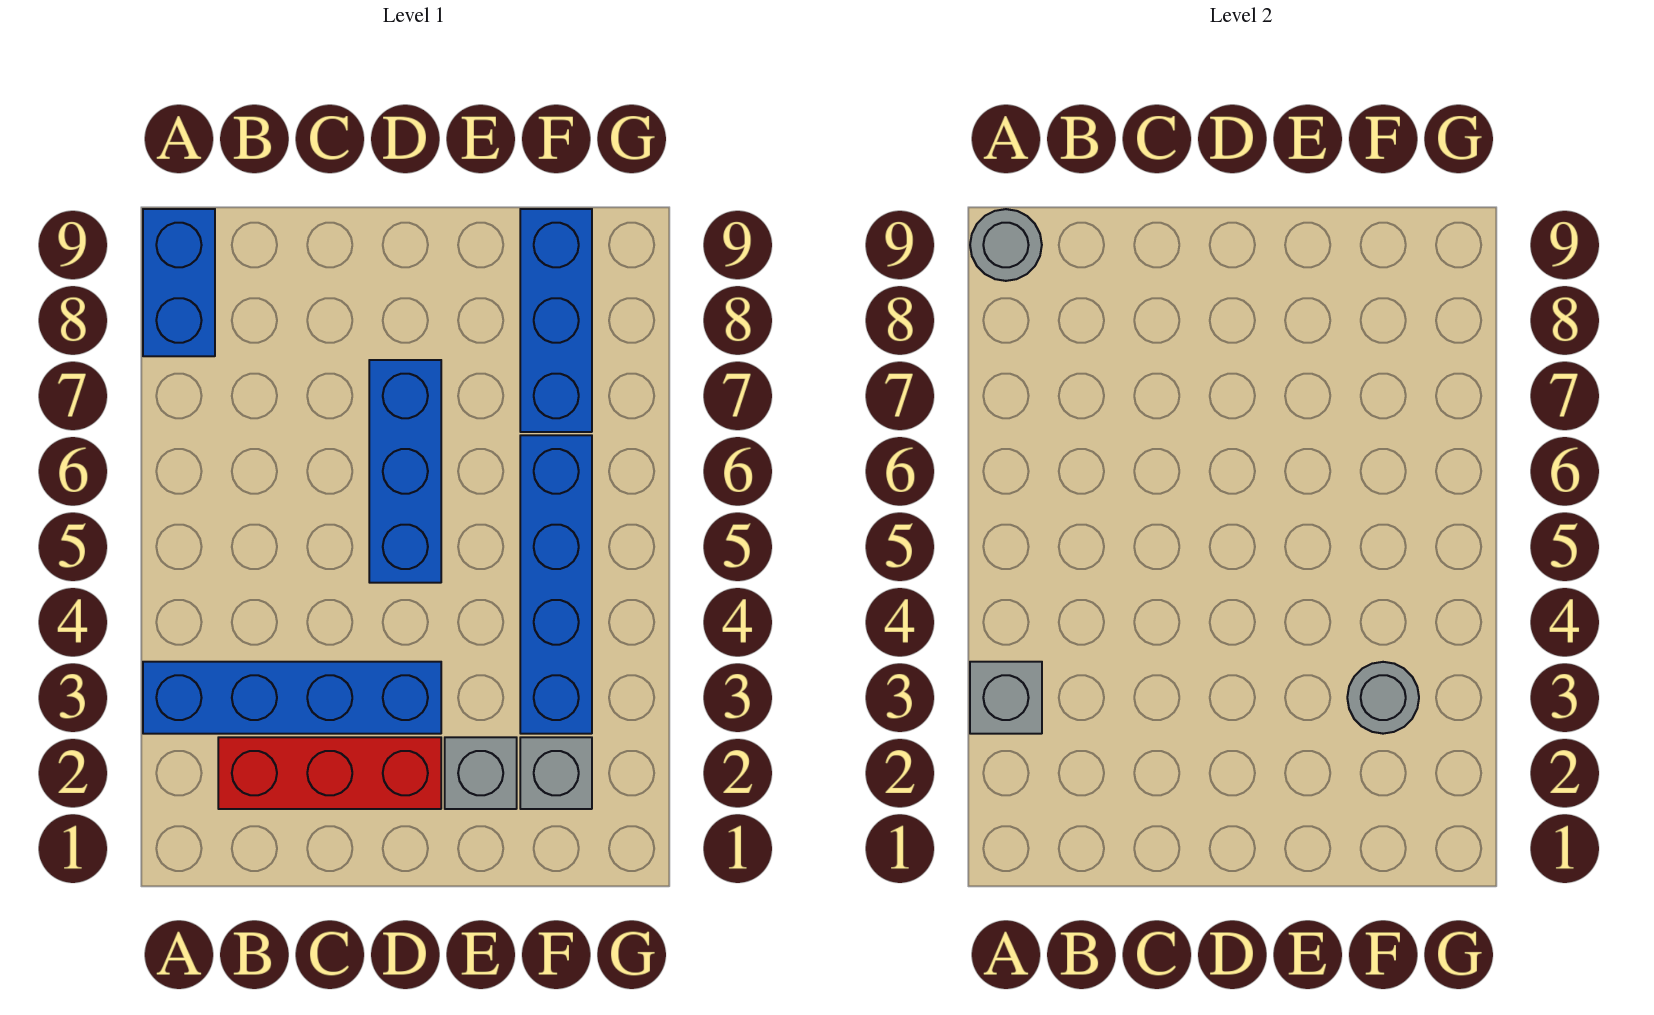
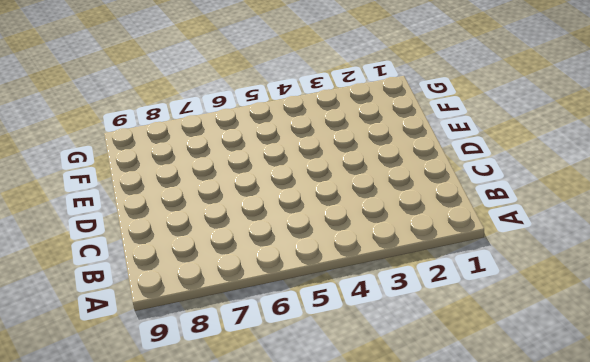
none -> blue brick A3:D3 level 1
none -> blue brick A8:A9 level 1

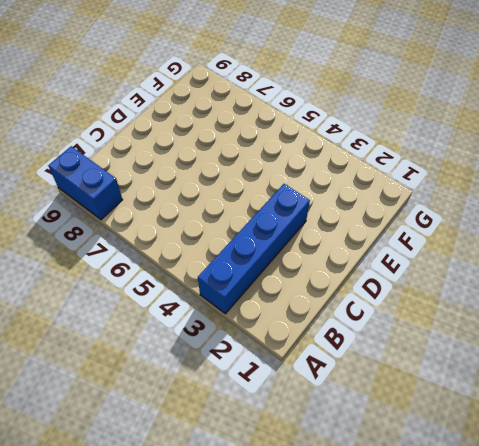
none -> red brick B2:D2 level 1
none -> blue brick D5:D7 level 1

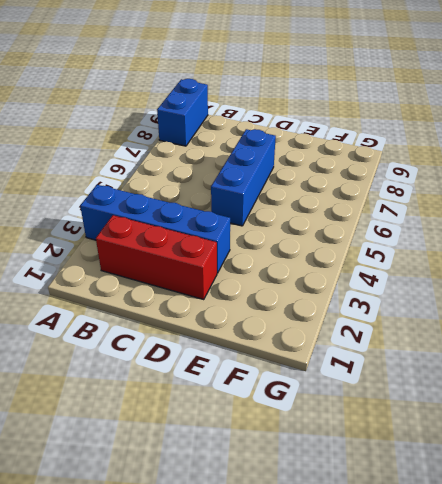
none -> grey brick E2 level 1
none -> grey brick F2 level 1

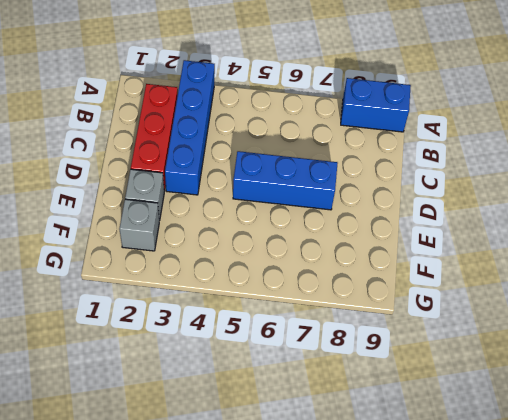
none -> blue brick F3:F6 level 1
none -> blue brick F7:F9 level 1

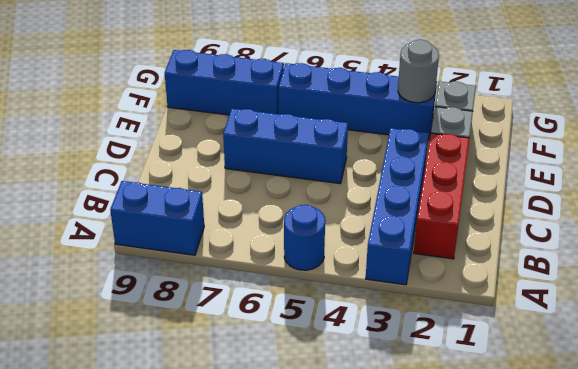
blue round brick A5 level 1 -> none
none -> grey brick A3 level 2
none -> grey round brick A9 level 2

